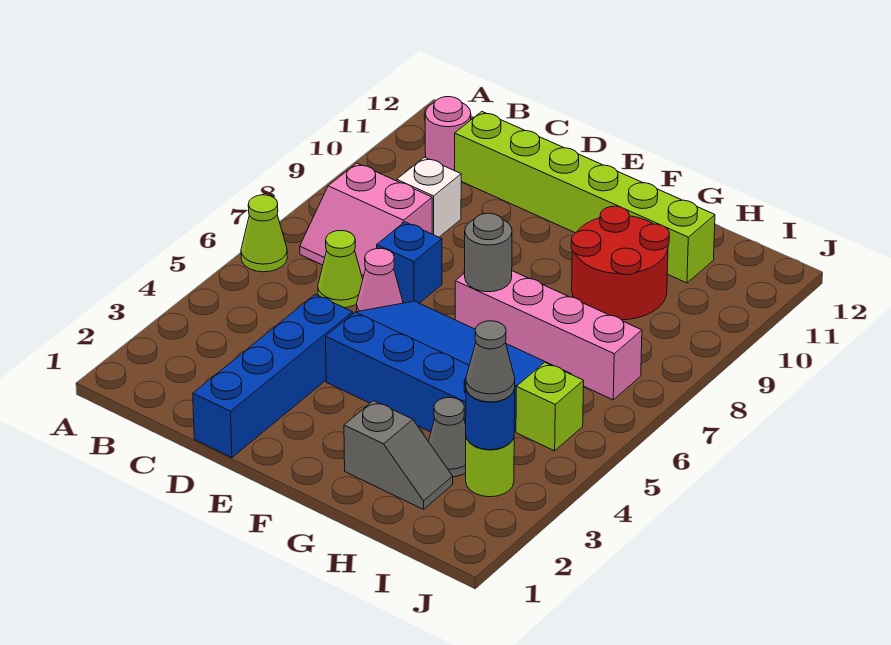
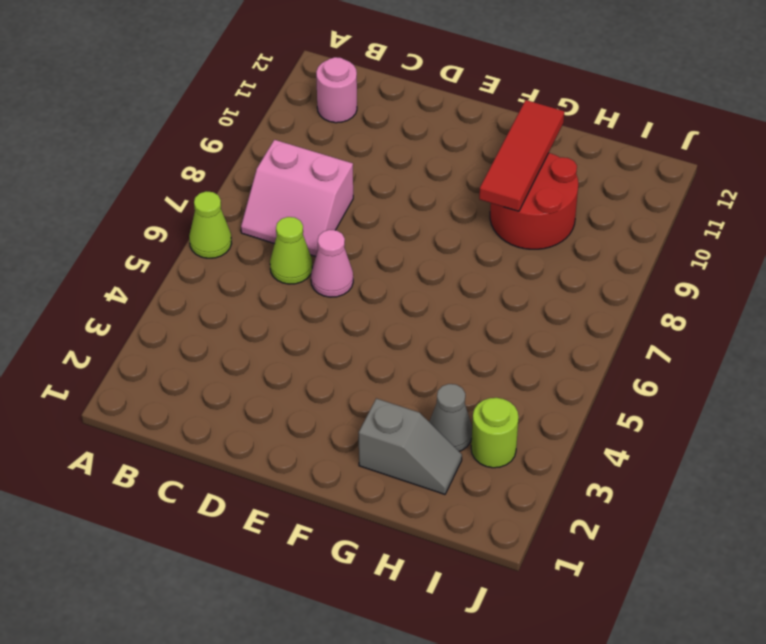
red tile G9:G11 level 2 -> none
none -> white brick C9 level 1
none -> lime brick C11:H11 level 1
none -> blue brick D1:D4 level 1

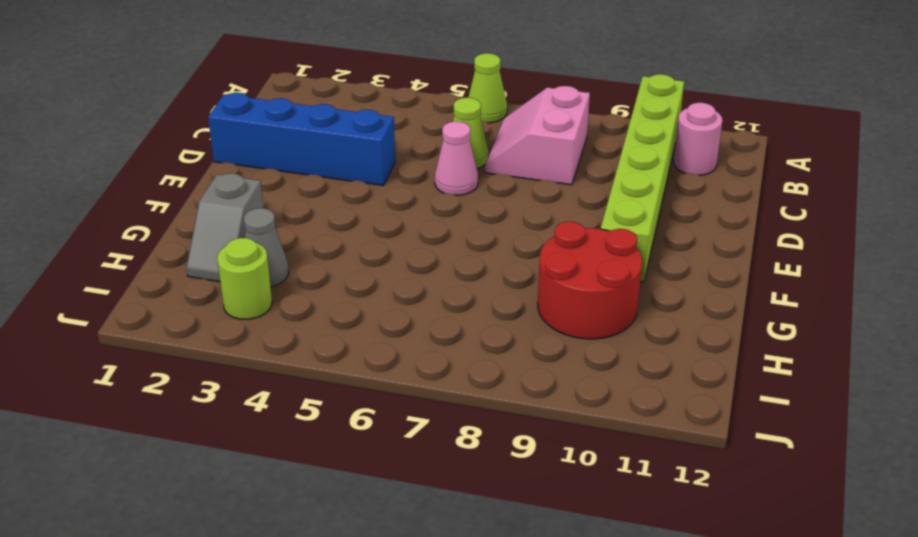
lime brick A10:F10 level 1 -> lime brick C11:H11 level 1
none -> white brick C9 level 1
none -> blue brick D7 level 1
none -> blue slope E4:H6 level 1 top 4

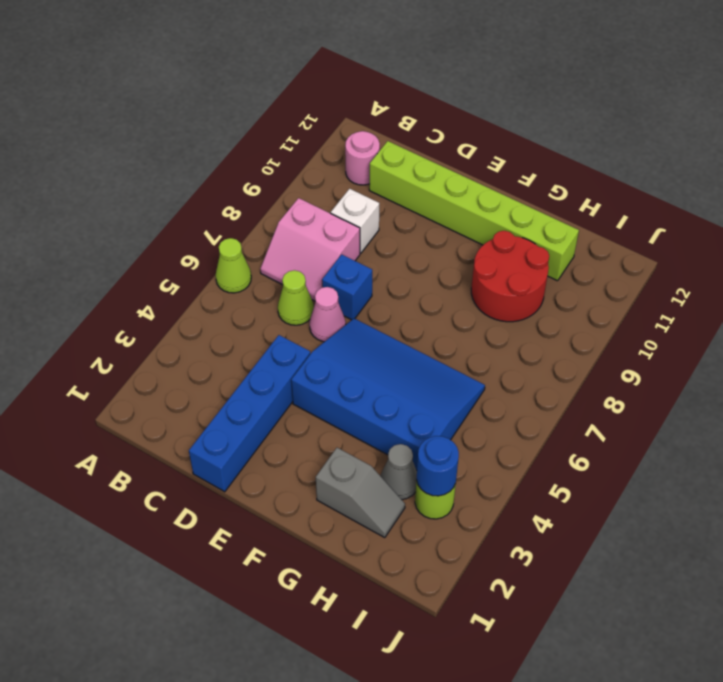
none -> pink brick F7:I7 level 1
none -> lime brick I5 level 1
none -> grey round brick F7 level 2

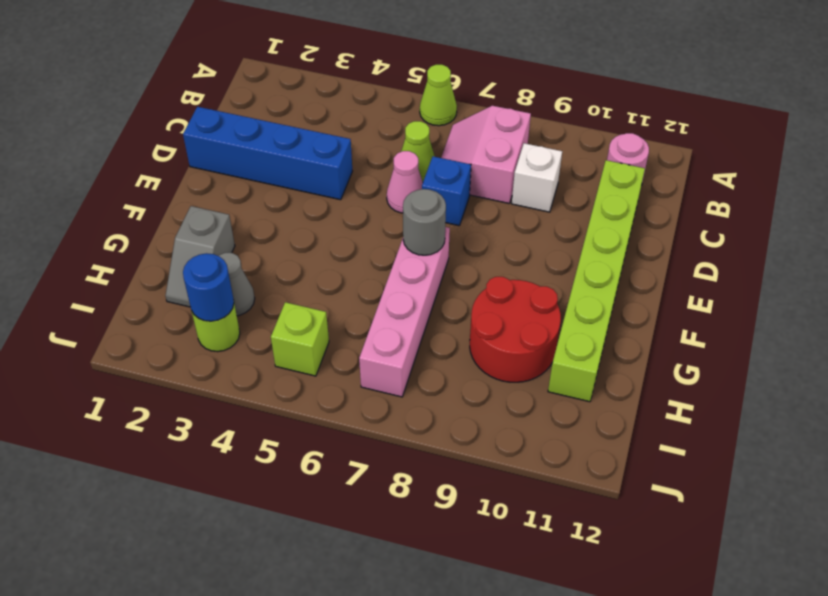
none -> blue slope E4:H6 level 1 top 4
none -> grey cone I3 level 3

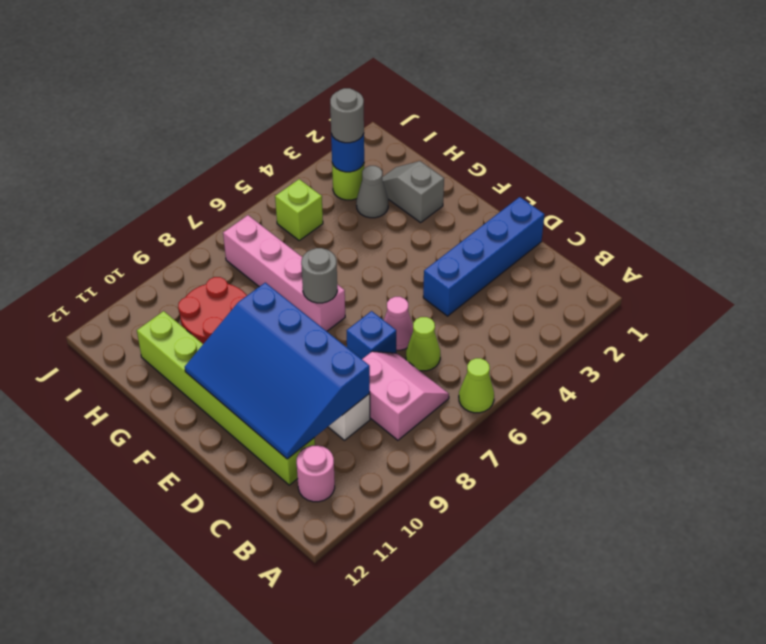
blue slope C9:F11 level 2 top 9 -> blue slope E4:H6 level 1 top 4
grey round brick I3 level 3 -> grey cone I3 level 3

